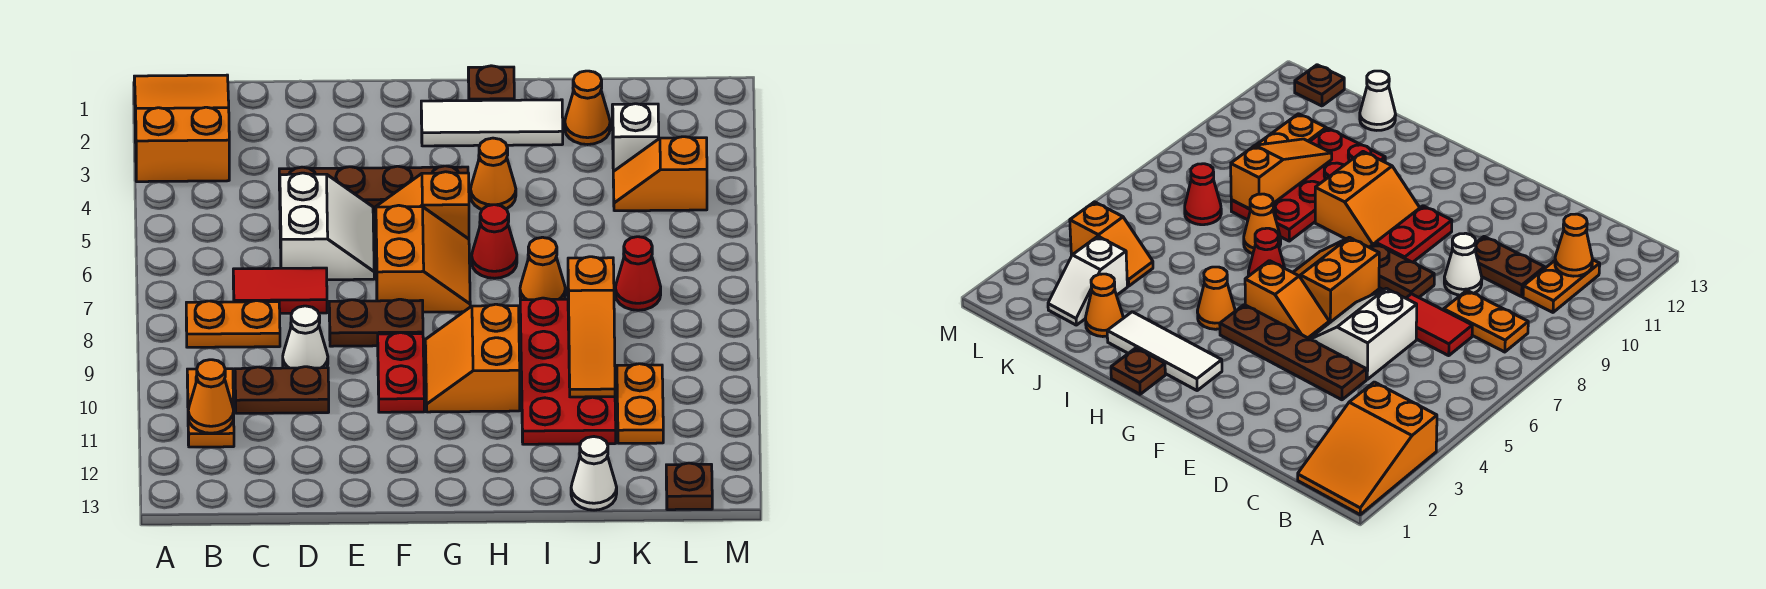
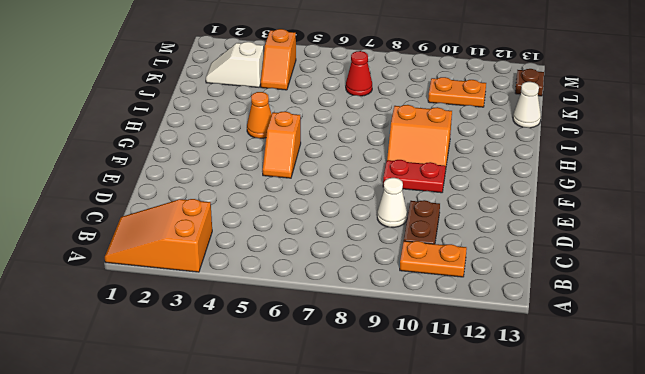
none -> orange plate B8:C8 level 1
none -> red tile C7:D7 level 1
none -> brown plate D4:G4 level 1

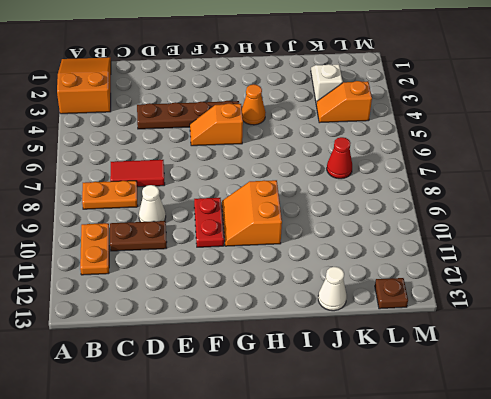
none -> white slope D5:E6 level 1 top D
none -> brown plate E8:F8 level 1
none -> orange slope F6:G7 level 1 top F

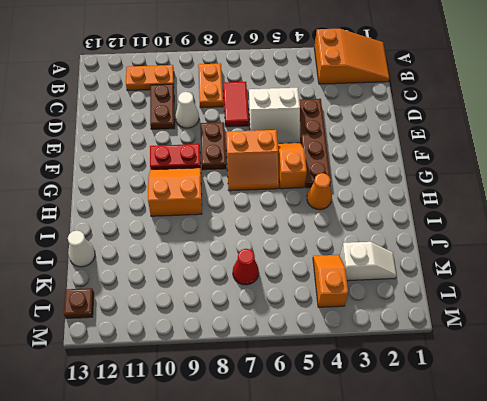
none -> white tile G2:I2 level 1
none -> brown plate H1 level 1
none -> red cone H6 level 1

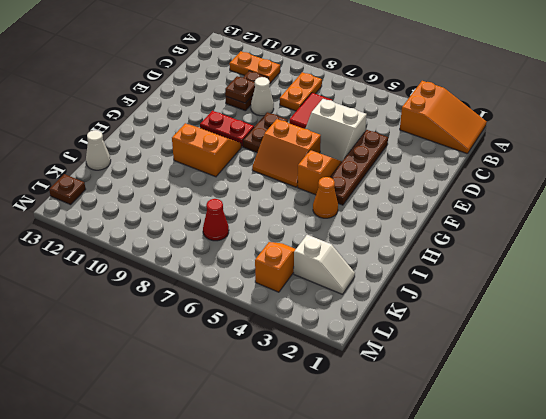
brown plate D10 level 2 -> brown plate H1 level 1
none -> white tile G2:I2 level 1
none -> red cone H6 level 1
none -> orange cone I7 level 1

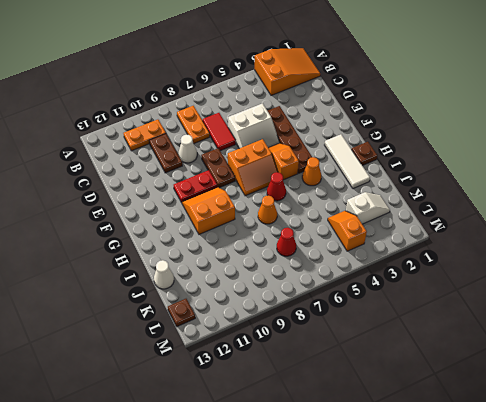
none -> red plate I8:J11 level 1
none -> orange cone J2 level 1
none -> orange plate K10:K11 level 1

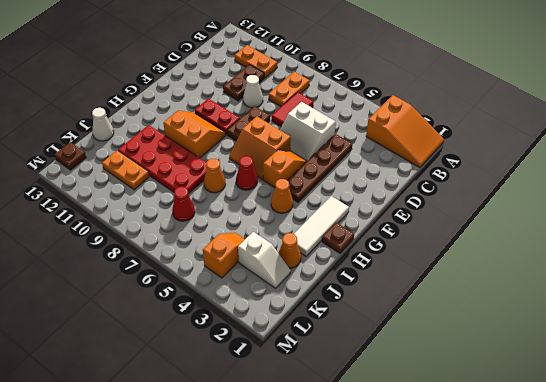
none -> orange cone B11 level 2
none -> orange slope J8:J10 level 2 top 8

